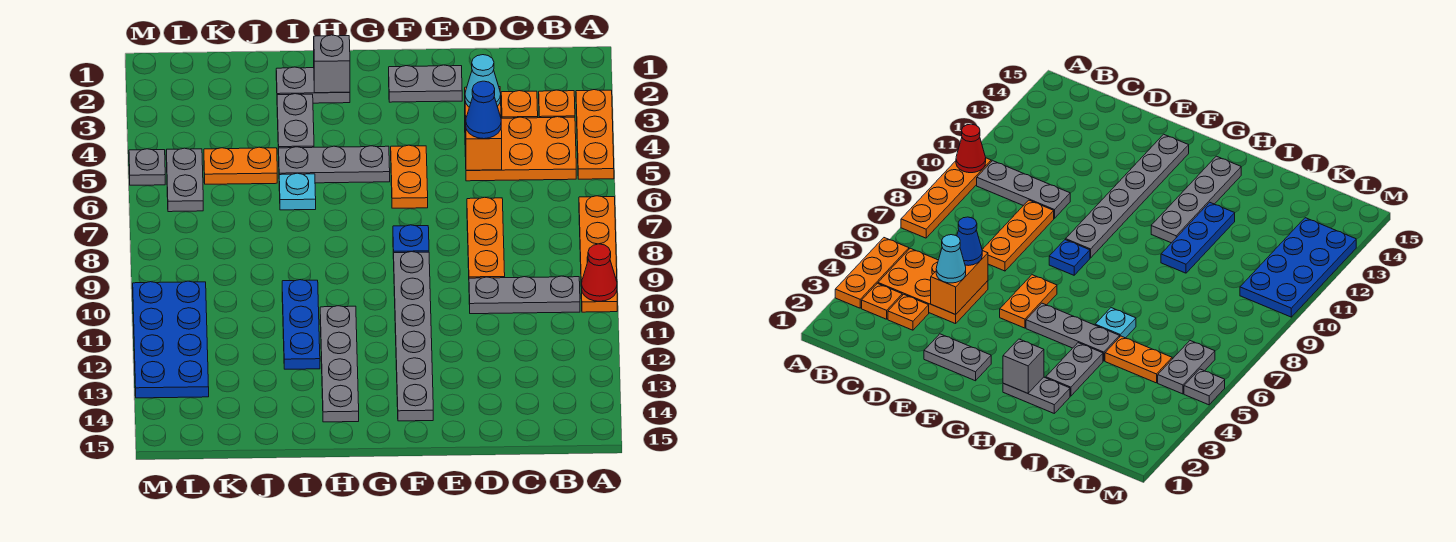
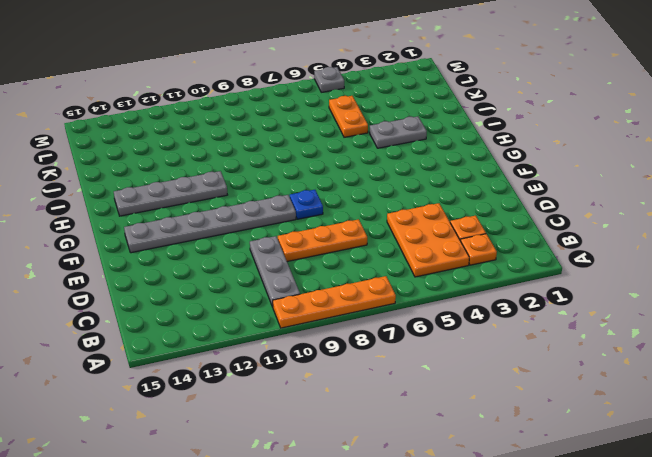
none -> orange plate A3:A5 level 1
none -> grey plate E2:F2 level 1
none -> orange plate F5:F6 level 1

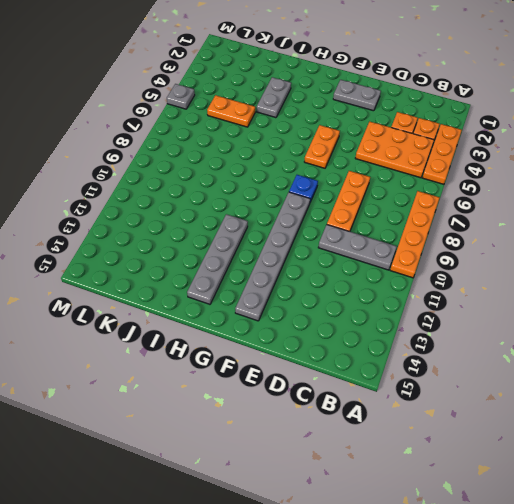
none -> grey plate G5:I5 level 1
none -> grey plate H2:I2 level 1
none -> cyan plate I6 level 1

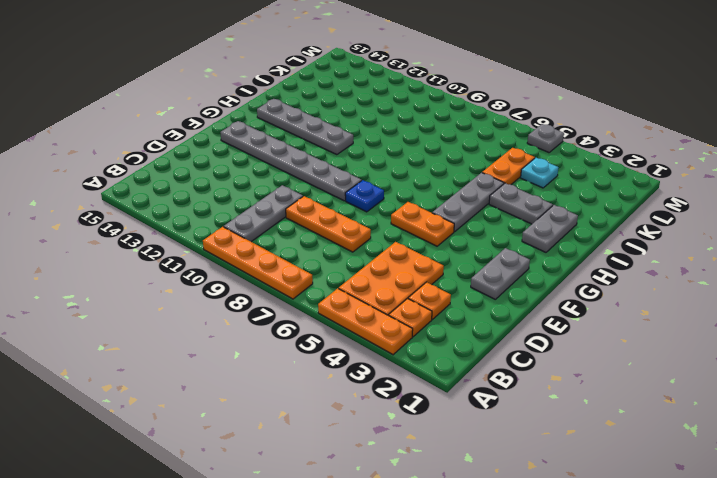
cyan plate K4 level 1 -> cyan plate I6 level 1
none -> blue plate I10:I12 level 1
none -> grey plate L5:L6 level 1
none -> blue plate L10:M13 level 1

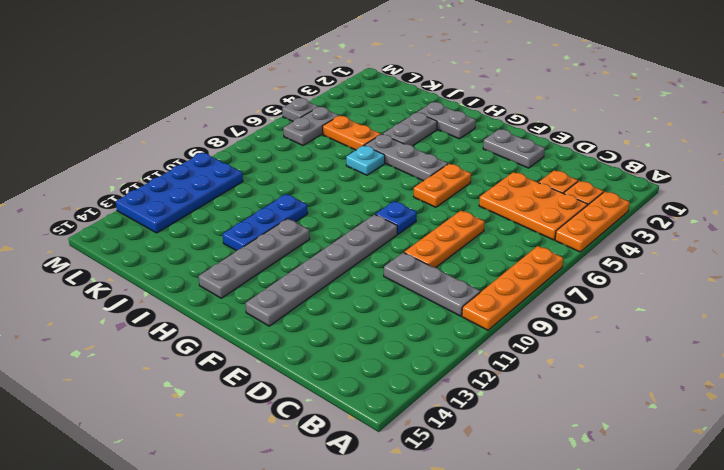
none -> red cone A10 level 2
none -> orange brick D4:D5 level 2
none -> grey brick H2 level 2

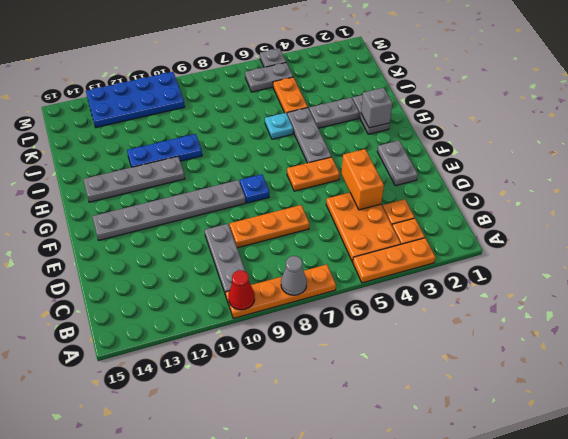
grey cone A8 level 2 -> none
orange brick D4:E4 level 2 -> orange brick D4:D5 level 2
none -> cyan cone D4 level 3
none -> blue cone D5 level 3

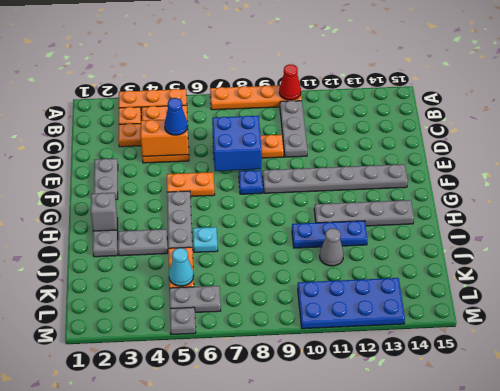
blue brick D7:E8 level 2 -> none
grey cone J11 level 1 -> none
cyan cone K5 level 2 -> cyan cone D4 level 3

